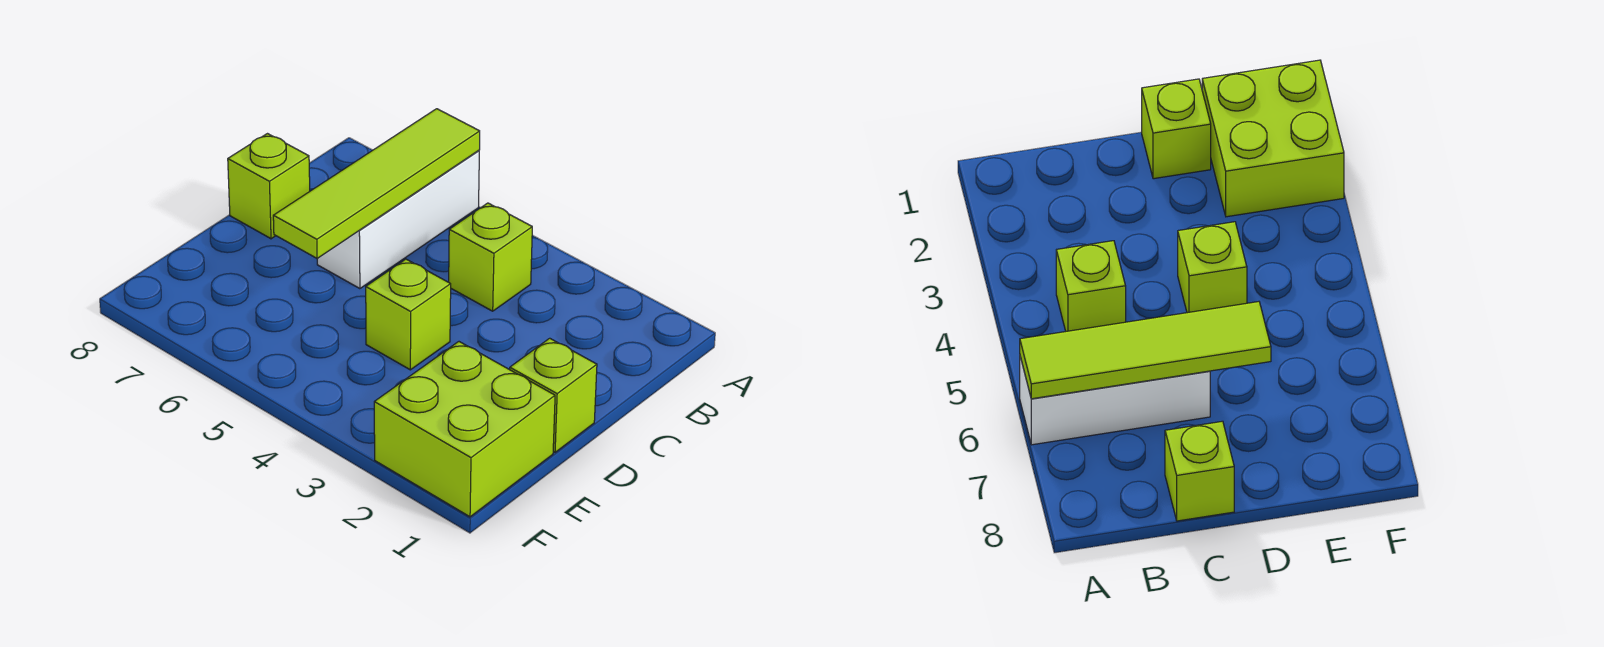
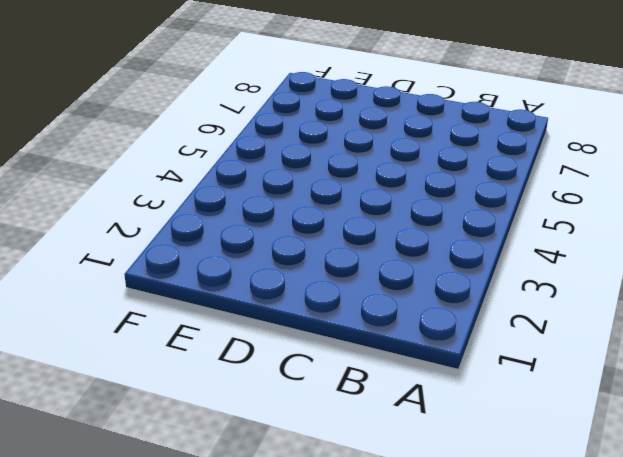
none -> white brick A6:C6 level 1
none -> lime brick B4 level 1

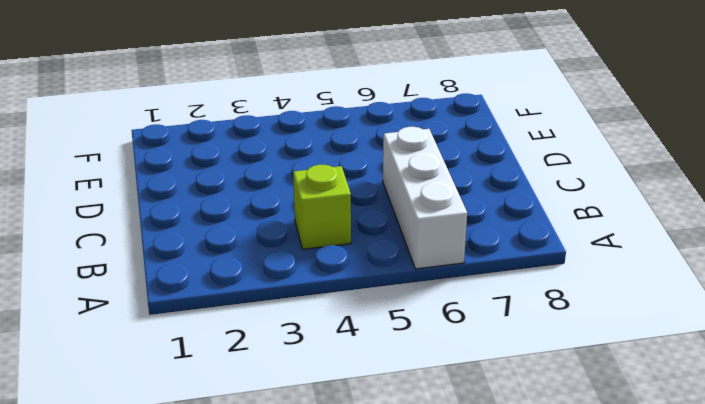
none -> lime brick C8 level 1
none -> lime brick D1 level 1

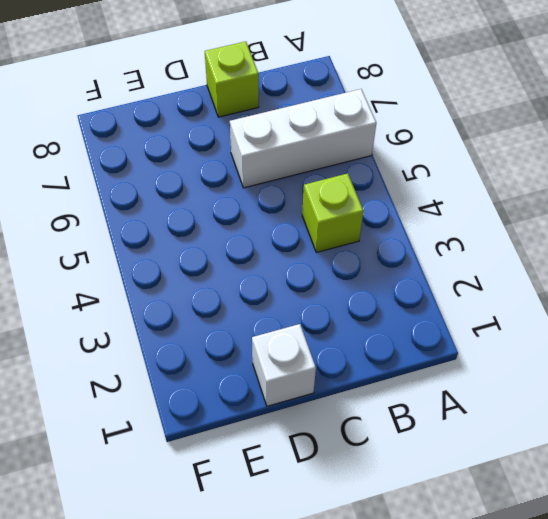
white brick D1 level 1 -> lime brick D1 level 1
none -> lime brick D4 level 1
none -> lime brick E1:F2 level 1

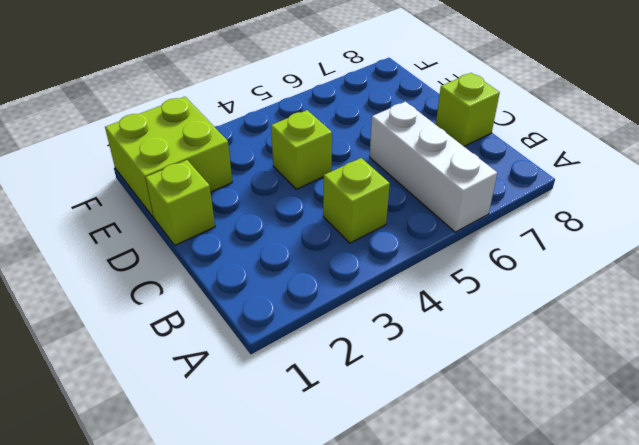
none -> lime tile A6:D6 level 2

